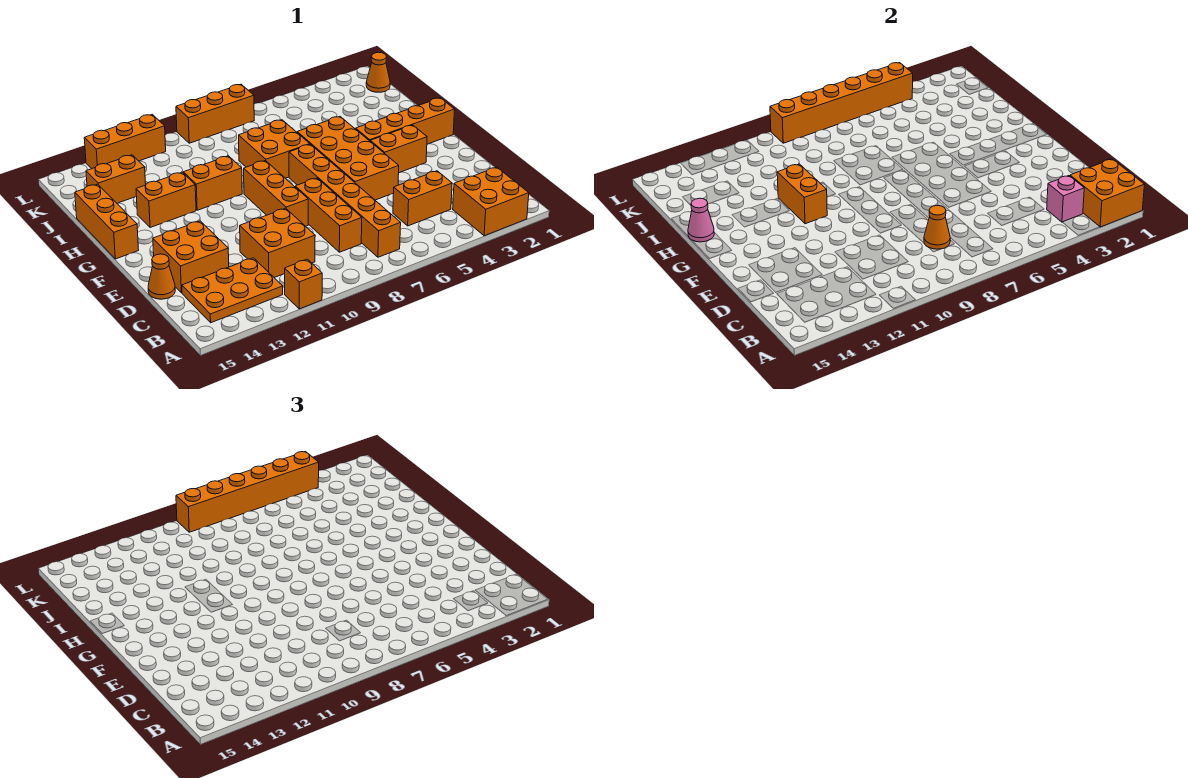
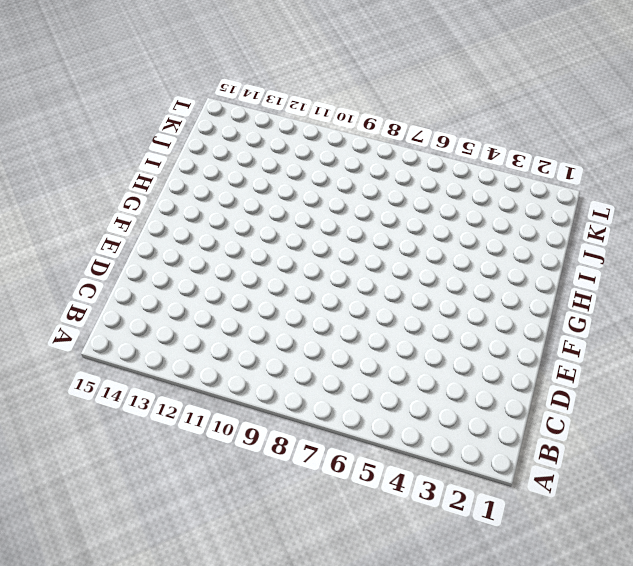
none -> orange brick A2:B3 level 1
none -> orange brick A11 level 1
none -> orange brick B7:G7 level 1

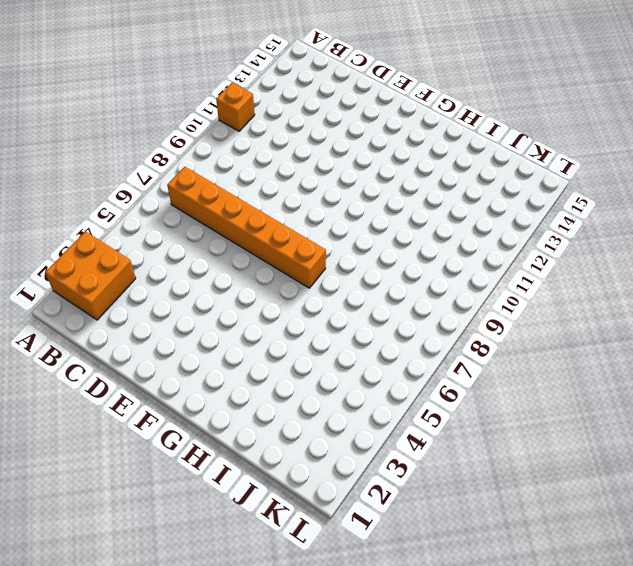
none -> orange plate B12:C14 level 1
none -> orange brick C4:C5 level 1
none -> orange brick C8:E8 level 1

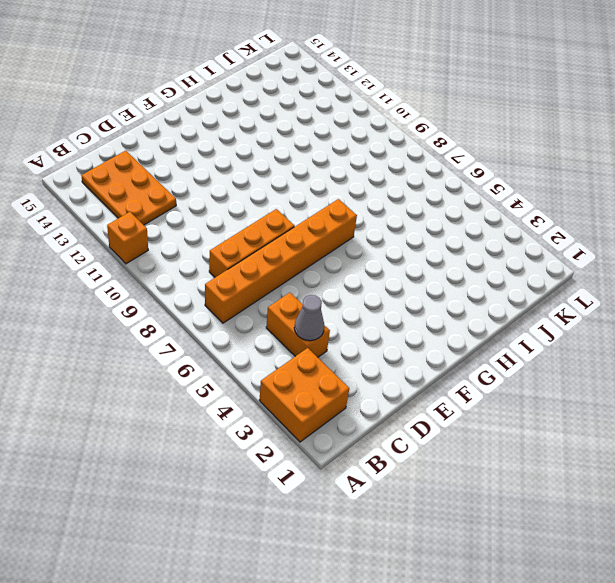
grey cone C4 level 2 -> none
none -> orange brick C10:D11 level 1
none -> orange brick D13:E14 level 1
none -> orange cone D15 level 1

